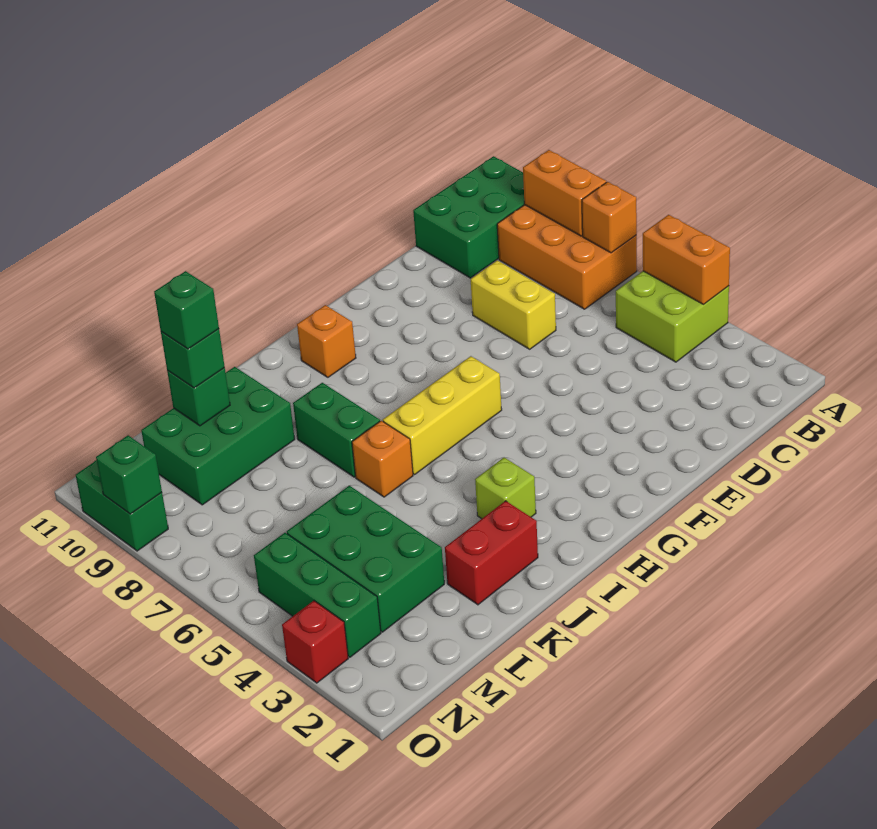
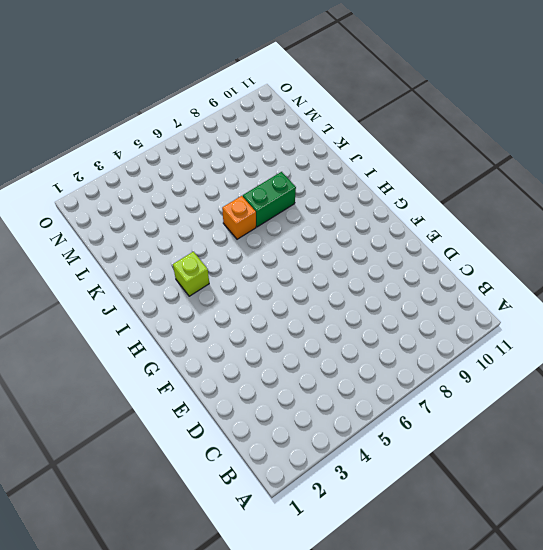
none -> lime brick A4:B5 level 1
none -> orange brick A7:B9 level 1
none -> green brick A10:C11 level 1

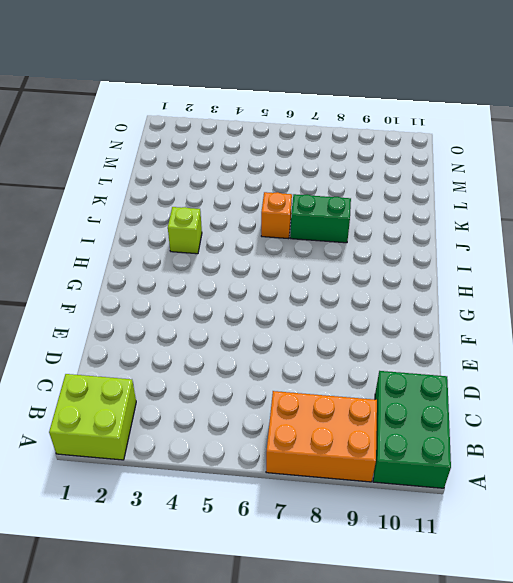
lime brick A1:B2 level 1 -> lime brick A4:B5 level 1
none -> yellow brick D7:D8 level 1
none -> yellow brick G6:I6 level 1
none -> orange brick H10 level 1

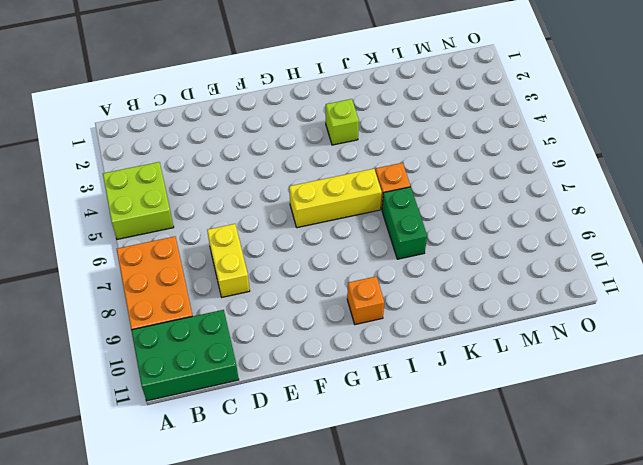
none -> red brick J2:K2 level 1
none -> green brick K9:M10 level 1
none -> green brick L3:M5 level 1

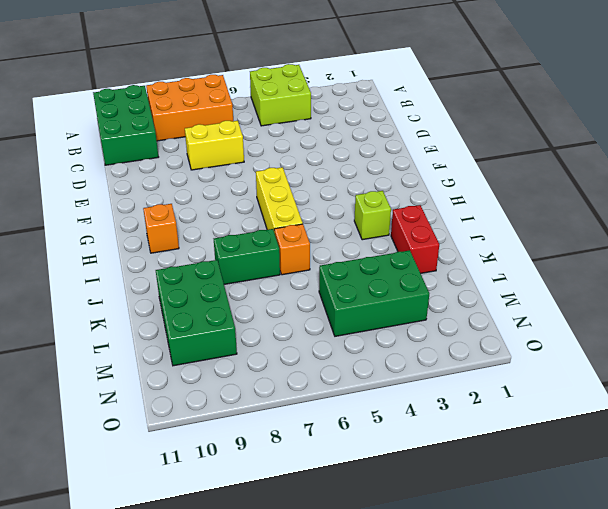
none -> green brick N3:N5 level 1
none -> red brick O3 level 1
none -> green brick O9:O10 level 1

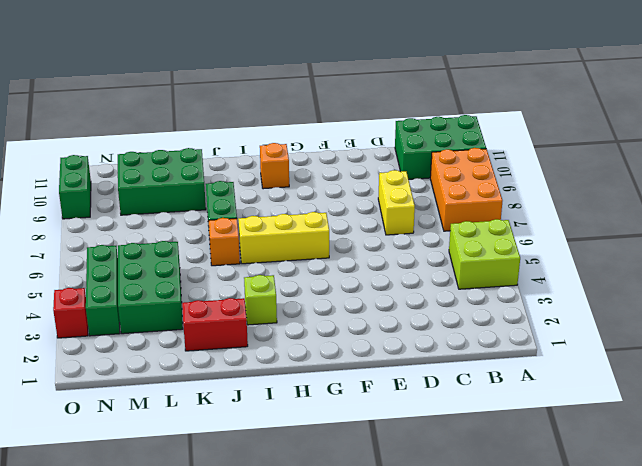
none -> orange brick A4:A5 level 2
none -> orange brick A7 level 2
none -> orange brick A8:A9 level 2

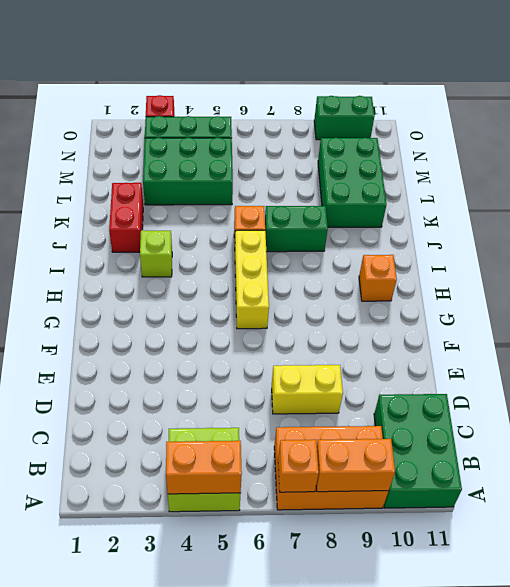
none -> green brick L10 level 2
none -> green brick O9 level 2
none -> green brick L10 level 3

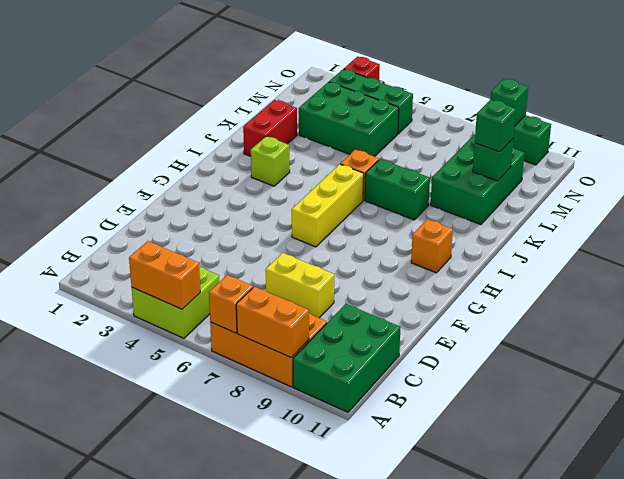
none -> green brick L10 level 4

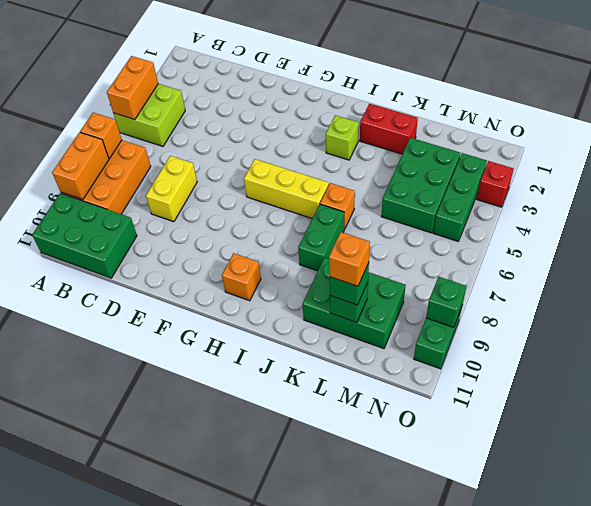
orange brick L10 level 4 -> green brick L10 level 4

